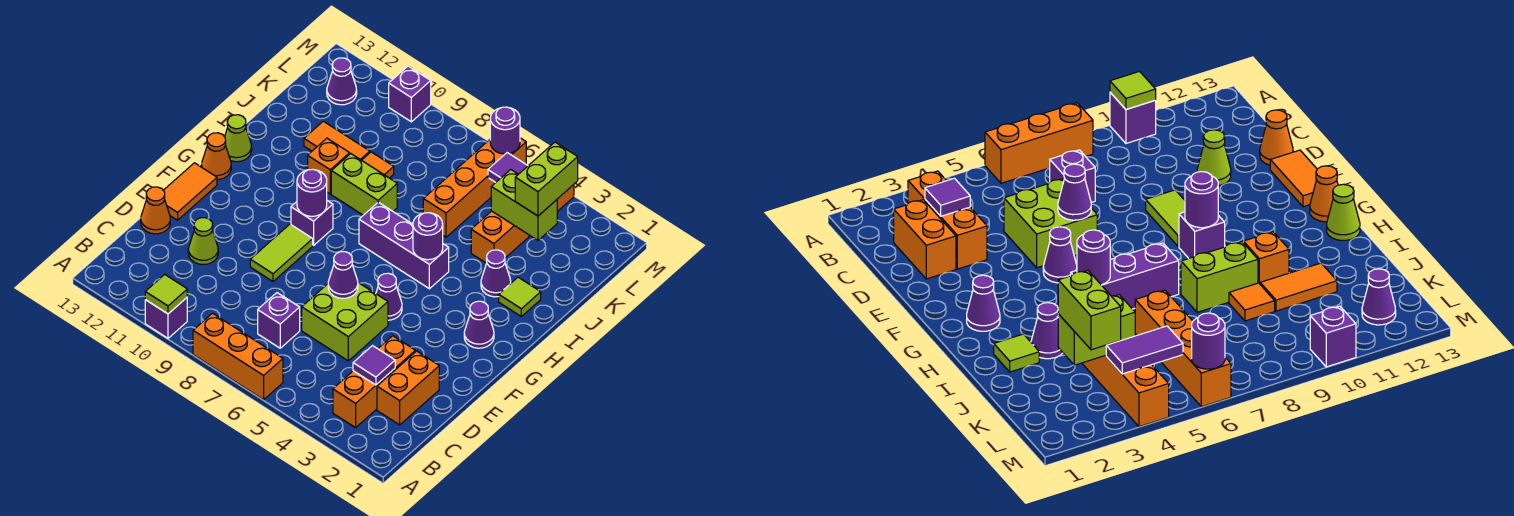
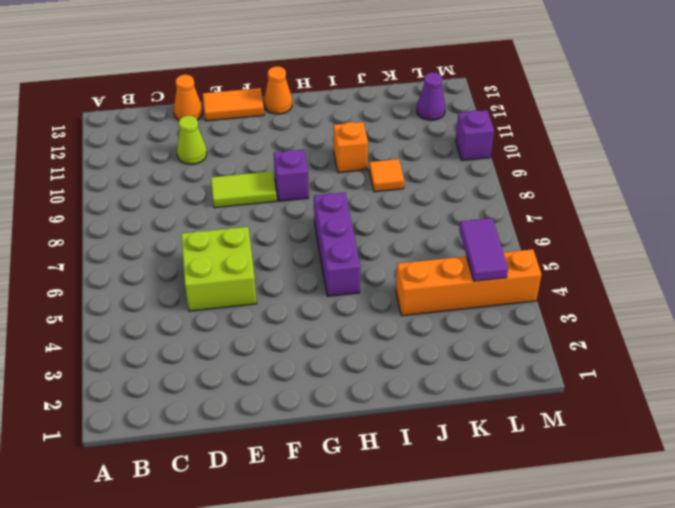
none -> orange brick A6:A8 level 1
none -> purple brick A10 level 1
none -> orange brick B3:D3 level 1
none -> orange brick C2:D2 level 1

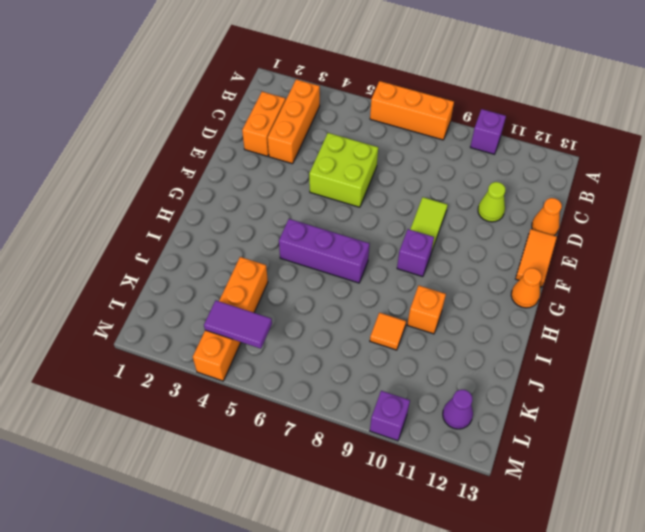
none -> purple brick C7 level 1
none -> purple cone F5 level 1
none -> purple cone G2 level 1
none -> lime cone H13 level 1

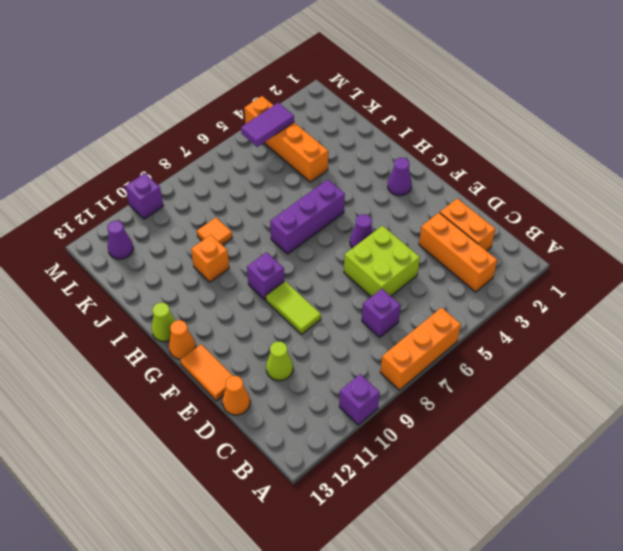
none -> lime tile I2 level 1
none -> purple cone I3 level 1
none -> lime brick I8:I9 level 1
none -> orange brick J6:M6 level 1

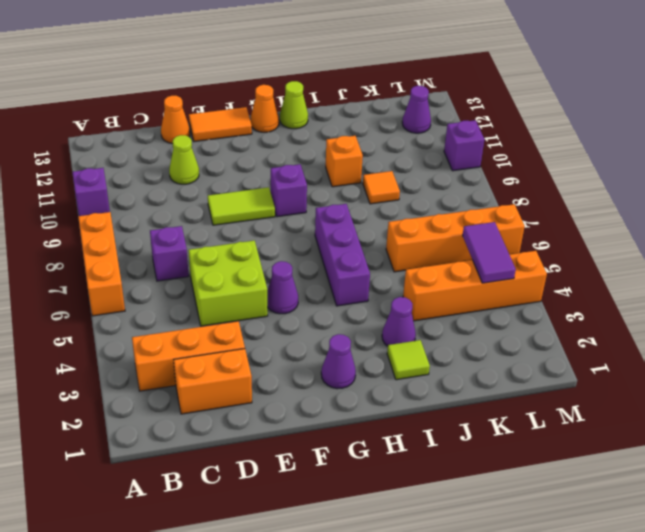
none -> lime brick I8:I9 level 1
none -> orange tile J10:J11 level 1
none -> lime tile A10 level 2
none -> purple tile C3 level 2

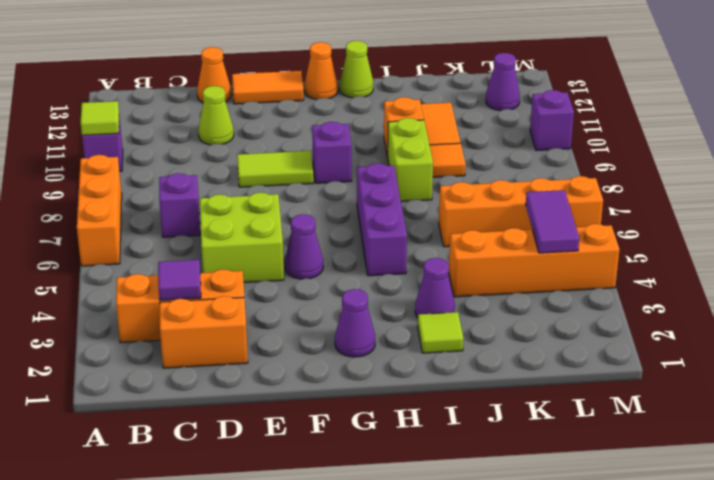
none -> purple cone E6 level 2
none -> purple round brick G9 level 2
none -> purple round brick H5 level 2
none -> lime brick K3:K4 level 2

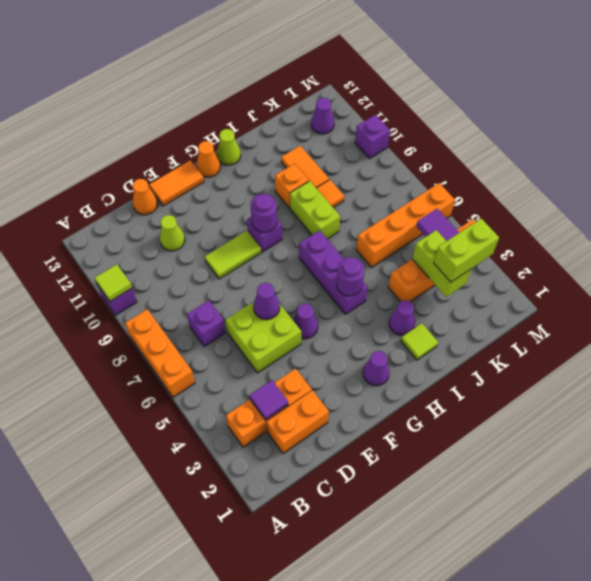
none -> purple round brick M6 level 2

